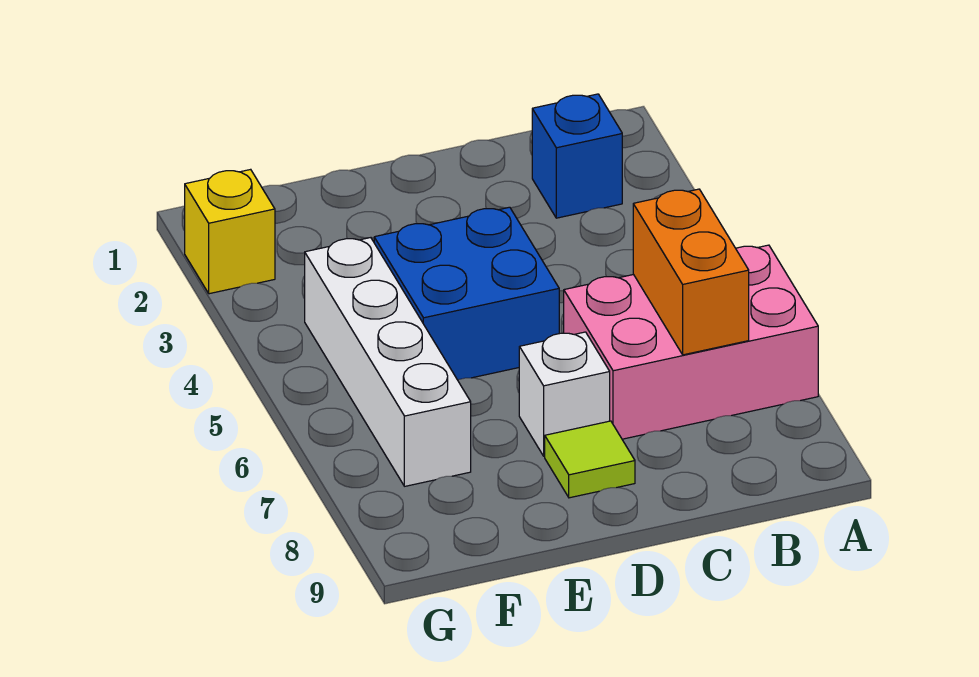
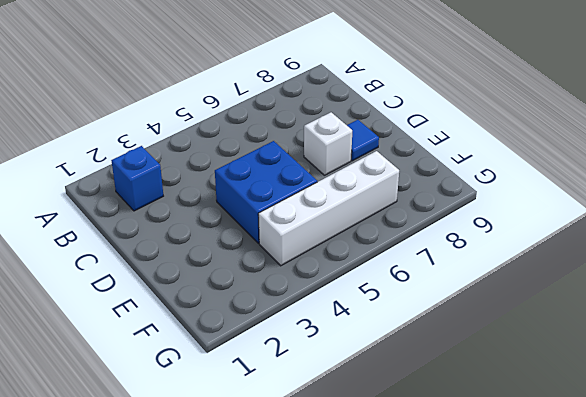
blue tile D8 level 1 -> lime tile D8 level 1
none -> pink brick A6:C7 level 1
none -> yellow brick G2 level 1

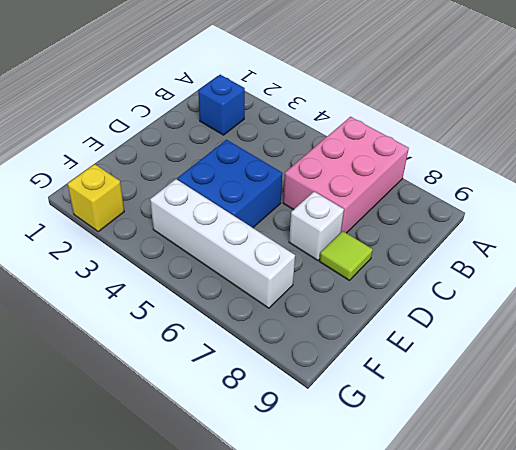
none -> orange brick B6:B7 level 2

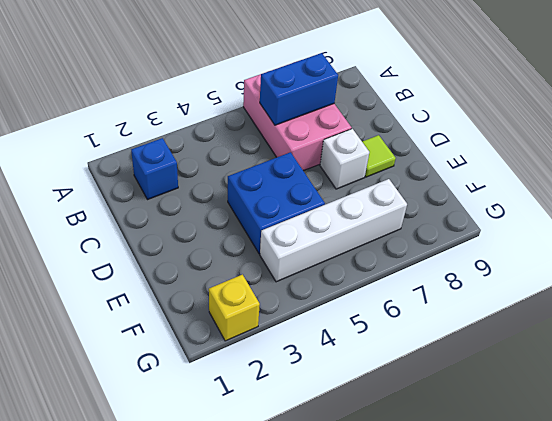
blue brick B6:B7 level 2 -> orange brick B6:B7 level 2

